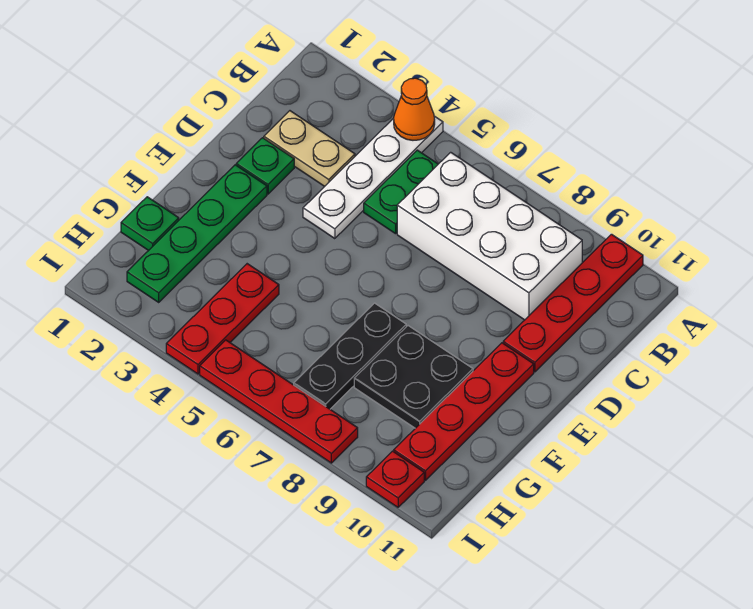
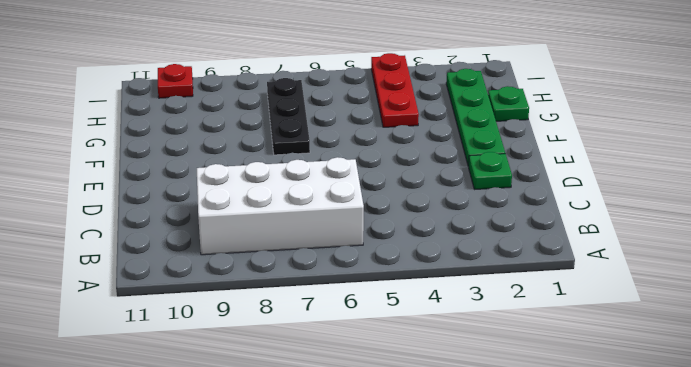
none -> white plate A4:D4 level 1
none -> red plate A10:D10 level 1
none -> green plate B5:C5 level 1

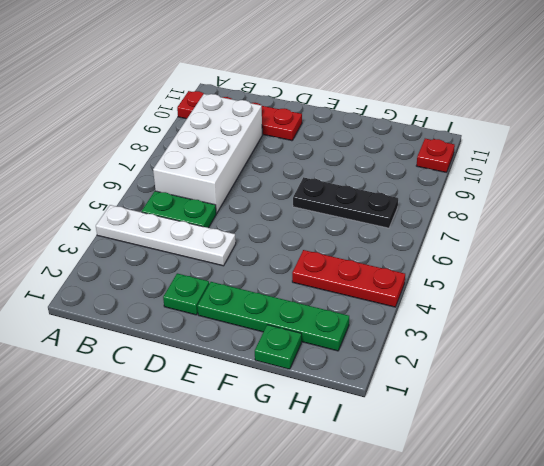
none -> tan plate C2:C3 level 1
none -> red plate E10:H10 level 1
none -> black plate F8:G9 level 1

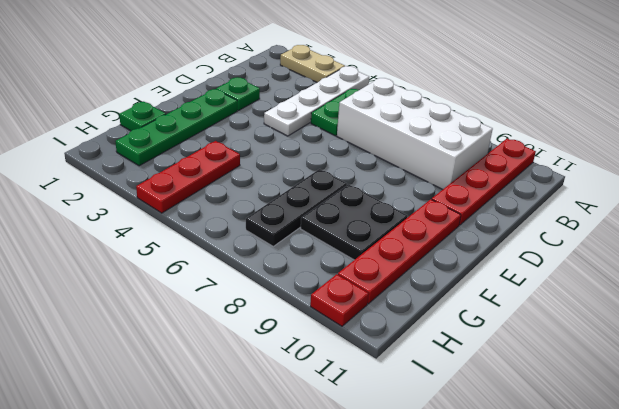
tan plate A2:A3 level 1 -> tan plate C2:C3 level 1
none -> red plate I5:I8 level 1
none -> orange cone A4 level 2

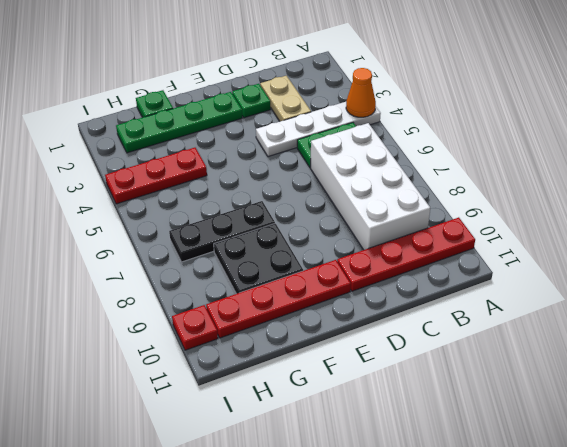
none -> red plate I5:I8 level 1

